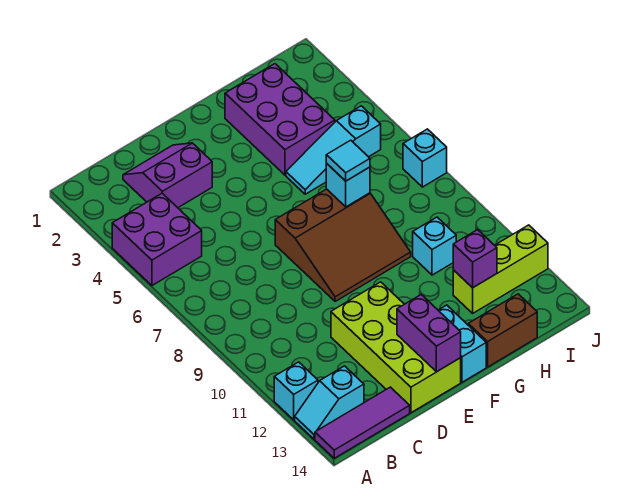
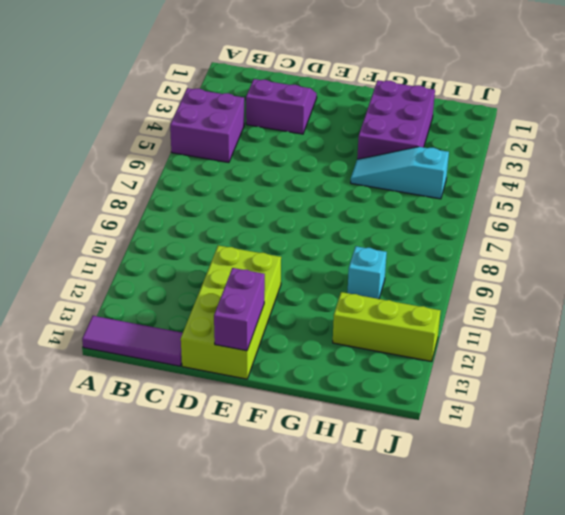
none -> cyan brick A12 level 1
none -> cyan slope A13:B13 level 1 top B
none -> brown slope E7:G9 level 1 top 7

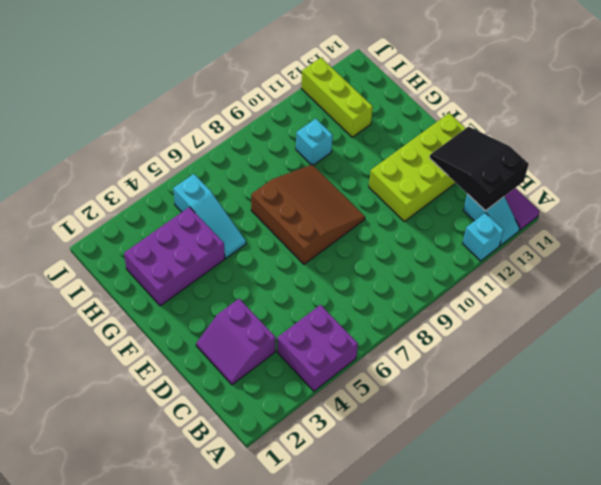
black slope B13:D14 level 2 top B -> none
none -> cyan brick F13:F14 level 1
none -> brown brick G14:H14 level 1
none -> cyan brick J7 level 1

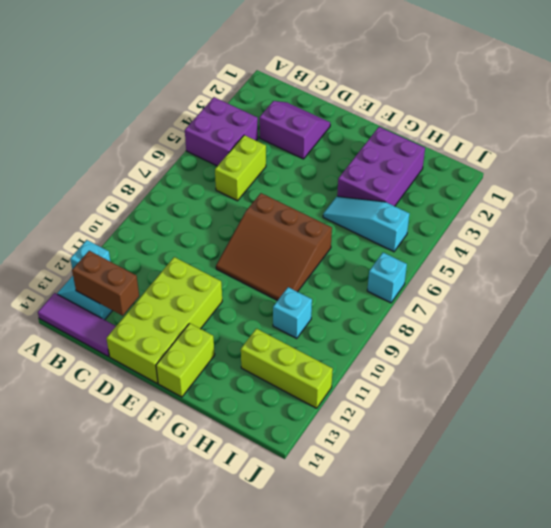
brown brick B13:C13 level 2 -> brown brick G14:H14 level 1
lime brick C5:C6 level 1 -> none
lime brick F13:F14 level 1 -> cyan brick F13:F14 level 1
none -> purple brick E13:E14 level 2
none -> cyan brick G7 level 2
none -> purple brick H12 level 2

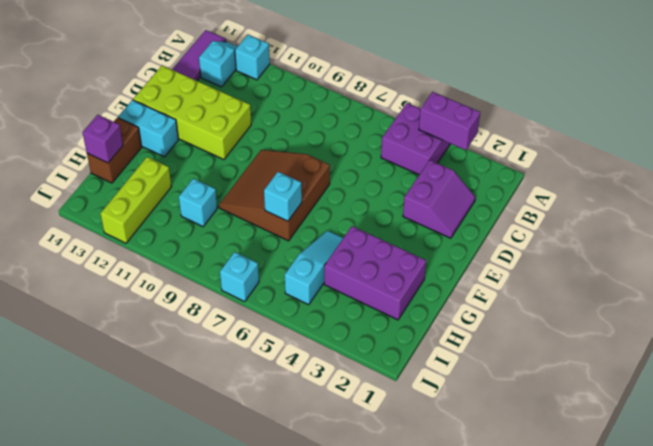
purple brick A3:A4 level 2 -> purple brick E13:E14 level 2
purple brick H14 level 2 -> purple brick H12 level 2
none -> cyan tile G7 level 3

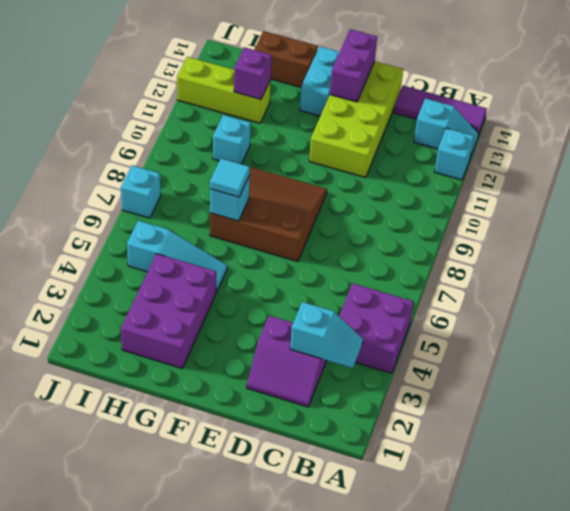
cyan slope B3:C3 level 2 top C -> none

